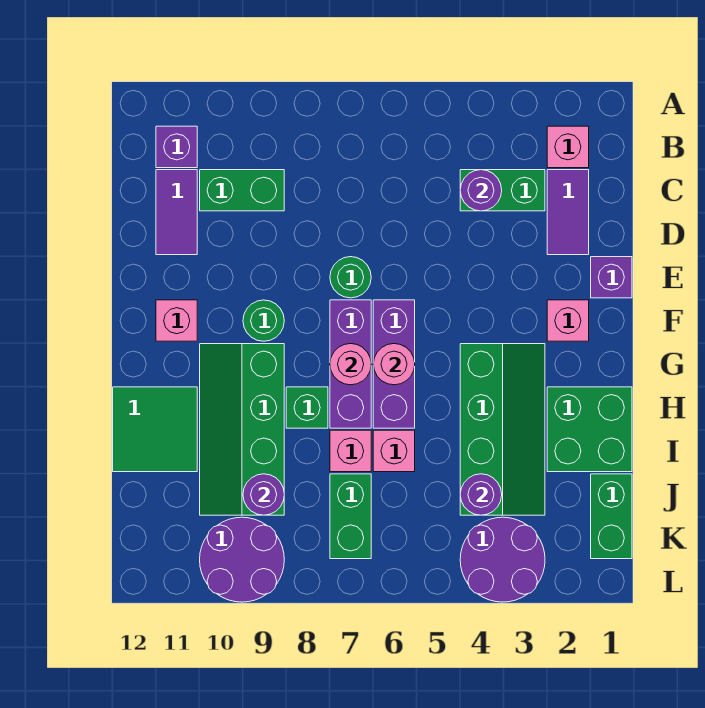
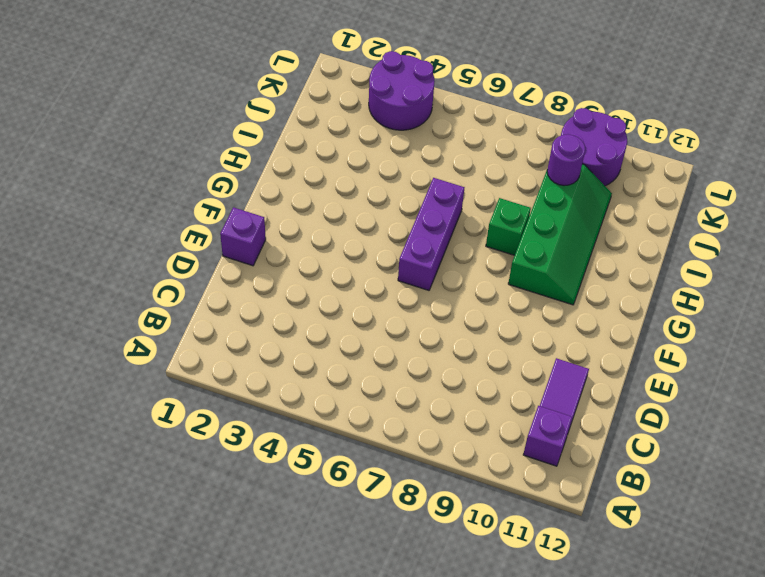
none -> pink brick B2 level 1
none -> purple tile C2:D2 level 1
none -> green brick C3:C4 level 1

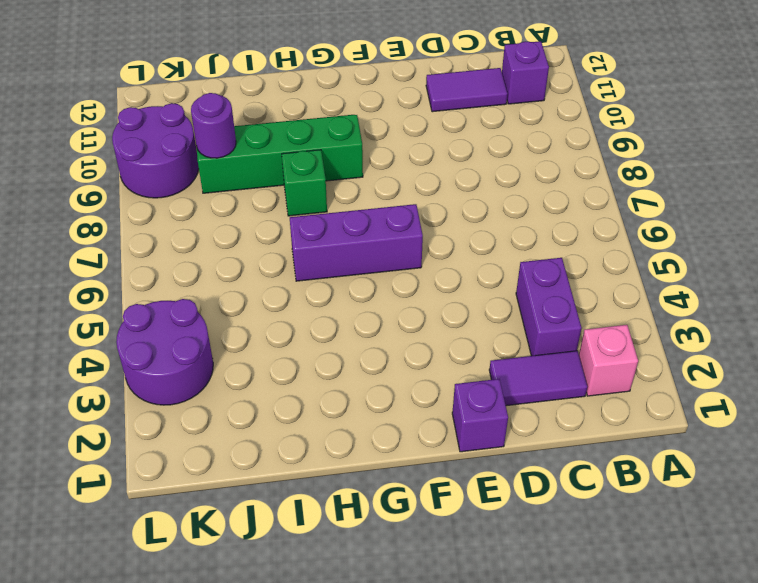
purple brick C3:C4 level 1 -> green brick C3:C4 level 1
none -> green brick C9:C10 level 1
none -> green round brick E7 level 1
none -> pink brick F2 level 1

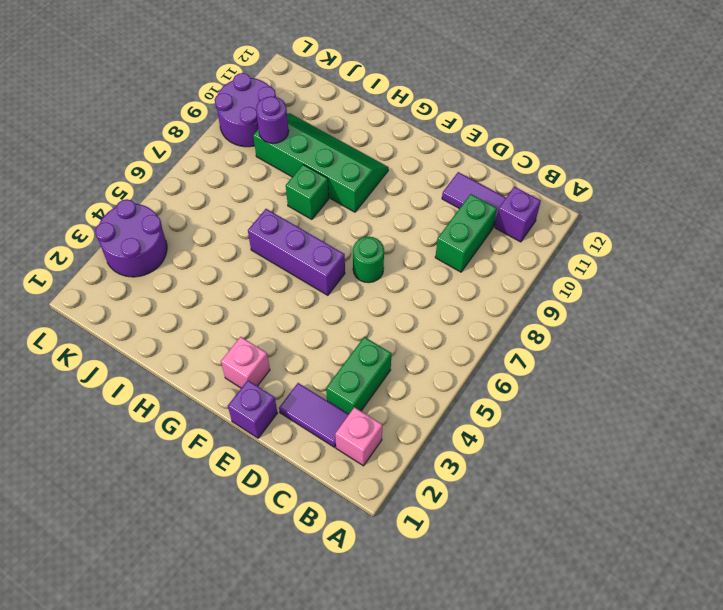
none -> purple brick F7:H7 level 1
none -> green round brick F9 level 1
none -> pink brick F11 level 1

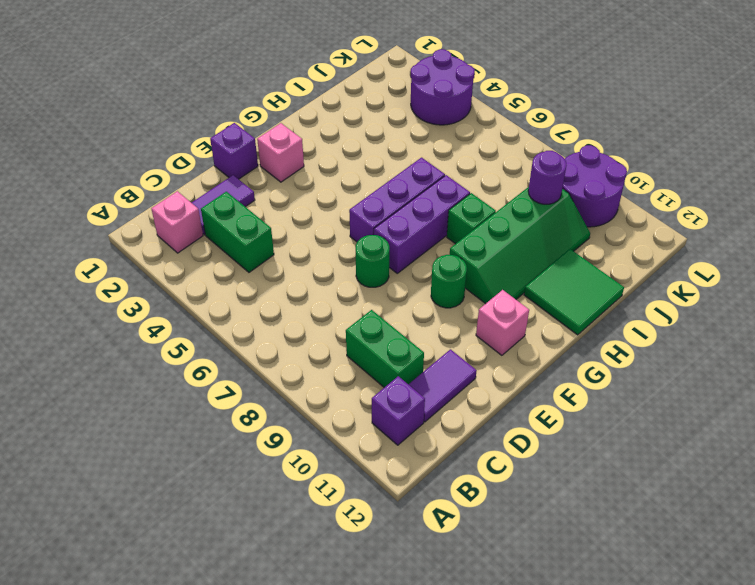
none -> green slope G3:J4 level 1 top 4
none -> green brick H1:I2 level 1
none -> pink brick I6 level 1

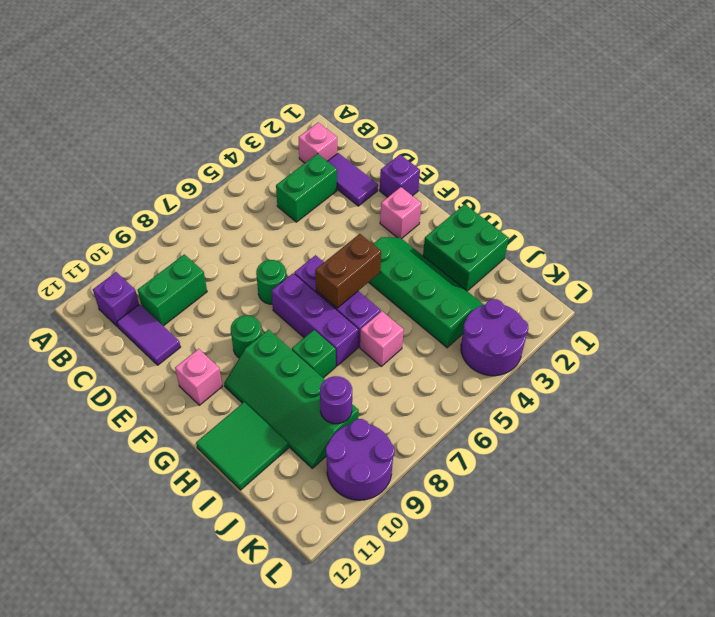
brown brick G5:G6 level 2 -> pink round brick G6 level 2
none -> pink brick I7 level 1
none -> green brick J1:K1 level 1
none -> green brick J7:K7 level 1

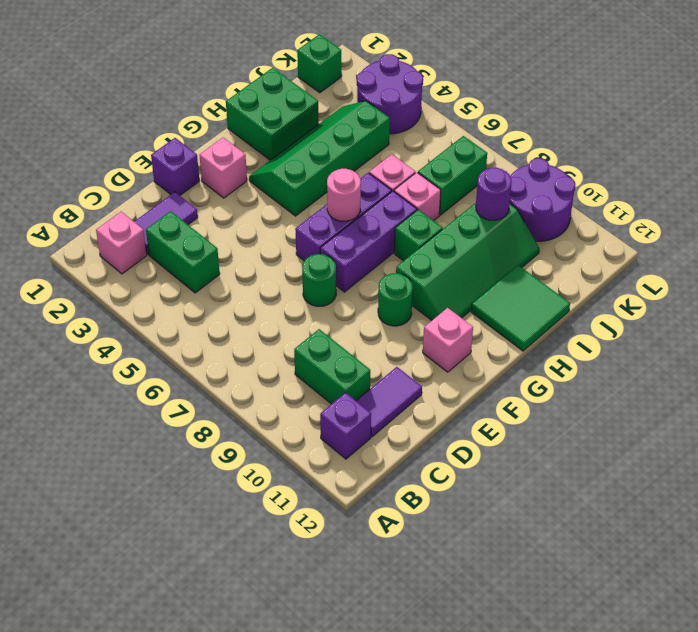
green brick K1 level 1 -> green brick J1:K1 level 1
none -> purple round brick C4 level 2
none -> pink round brick G7 level 2
none -> purple round brick J4 level 2

